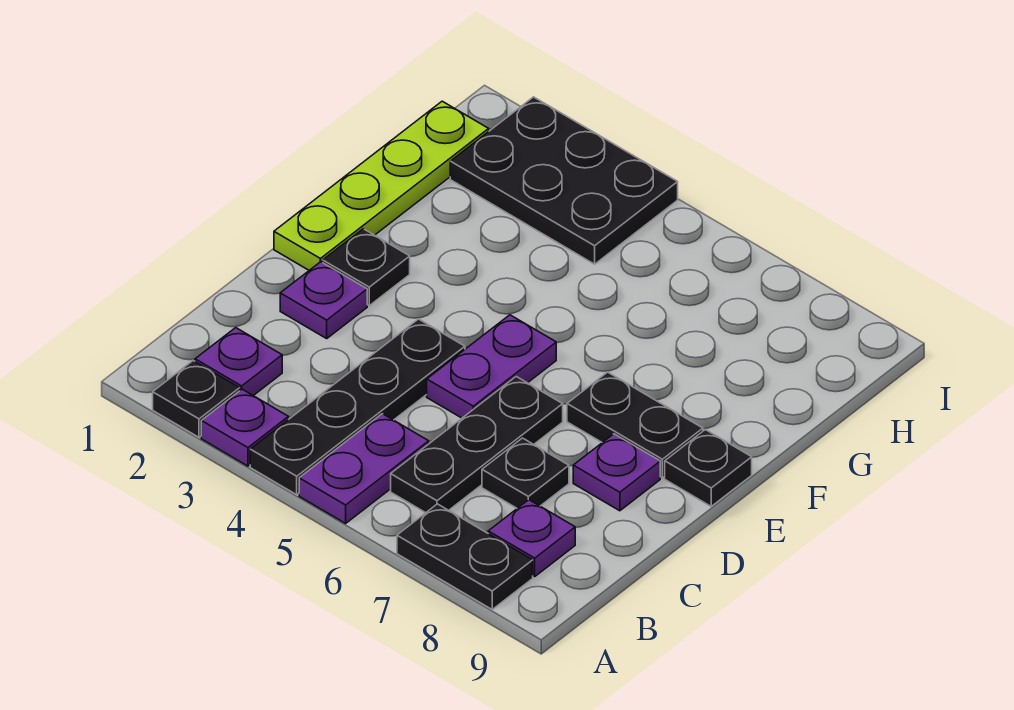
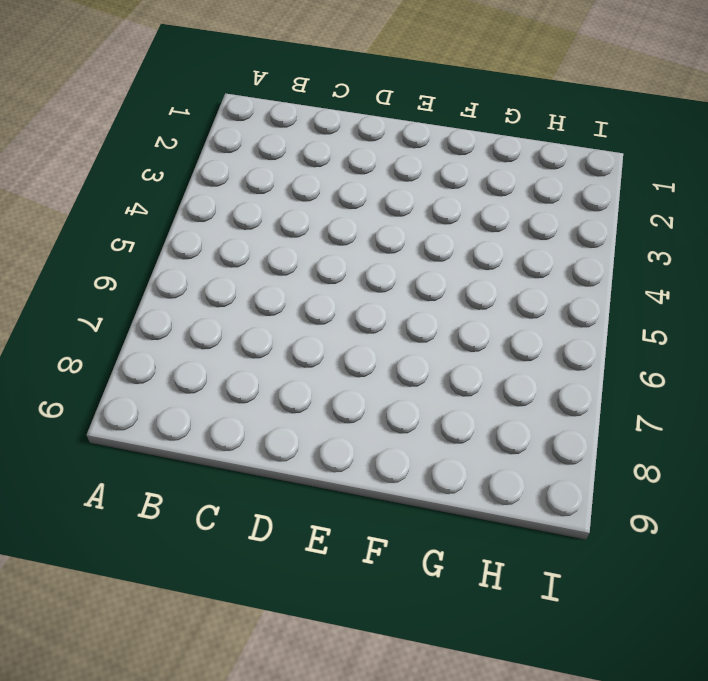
none -> black plate A2 level 1
none -> purple plate A3 level 1
none -> black plate A4:D4 level 1

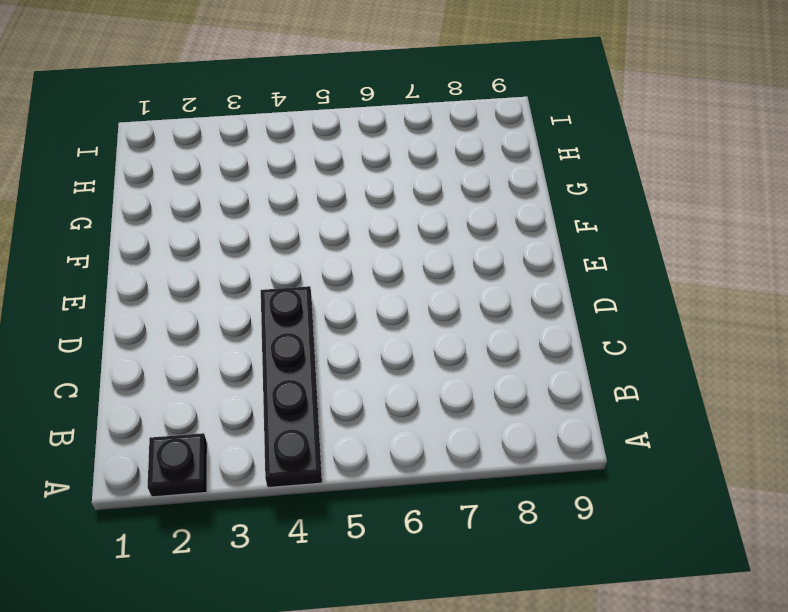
none -> purple plate A3 level 1
none -> purple plate A5:B5 level 1
none -> black plate A7:A8 level 1

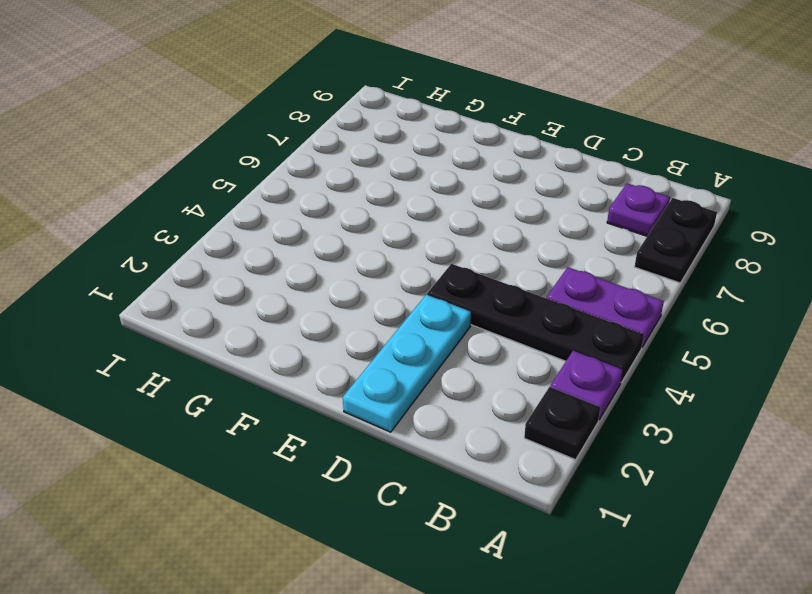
cyan plate D1:D3 level 1 -> purple plate D2 level 1
none -> purple plate B2 level 1
none -> black plate B6:D6 level 1
none -> black plate C7 level 1

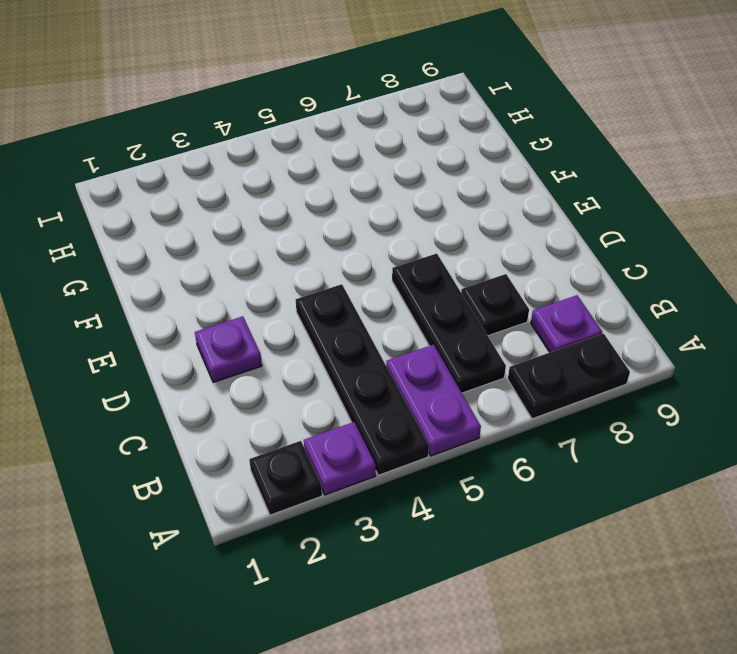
none -> purple plate B2 level 1
none -> purple plate D5:E5 level 1
none -> purple plate D8 level 1

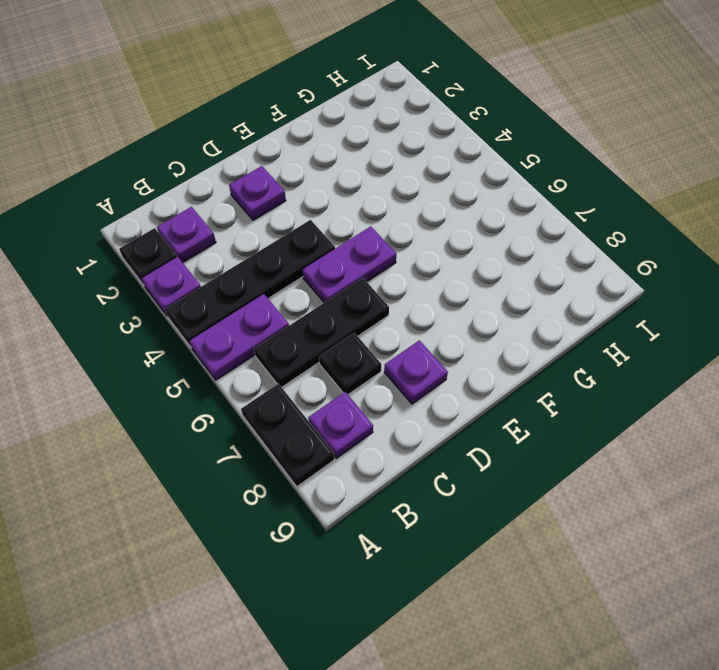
none -> lime plate E1:H1 level 1
none -> black plate E2 level 1
none -> black plate E7:E8 level 1

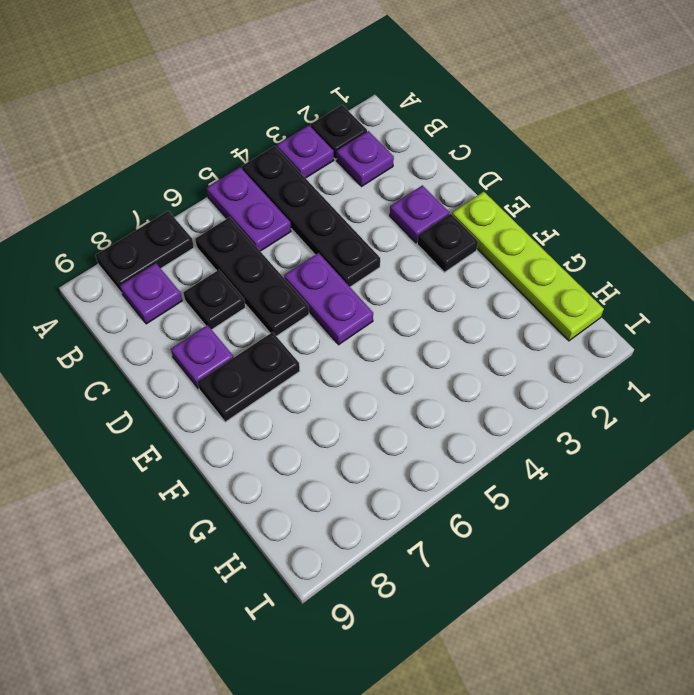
none -> black plate E9 level 1
none -> black plate H2:I4 level 1

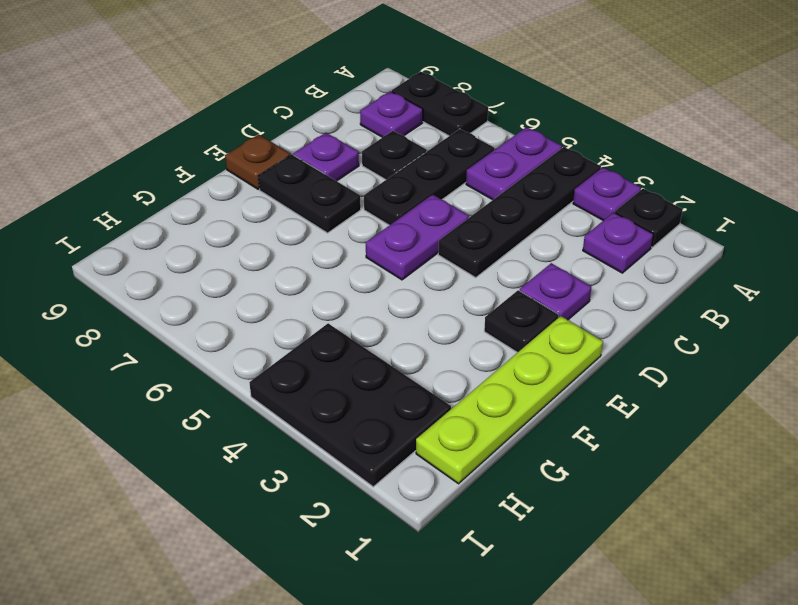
brown plate E9 level 1 -> black plate E9 level 1

